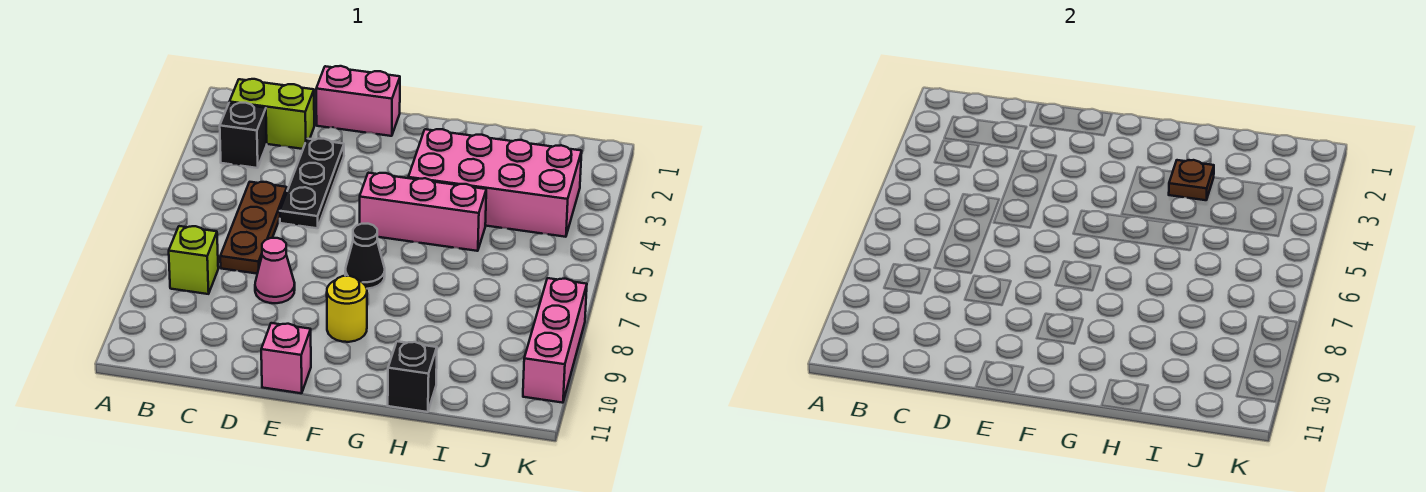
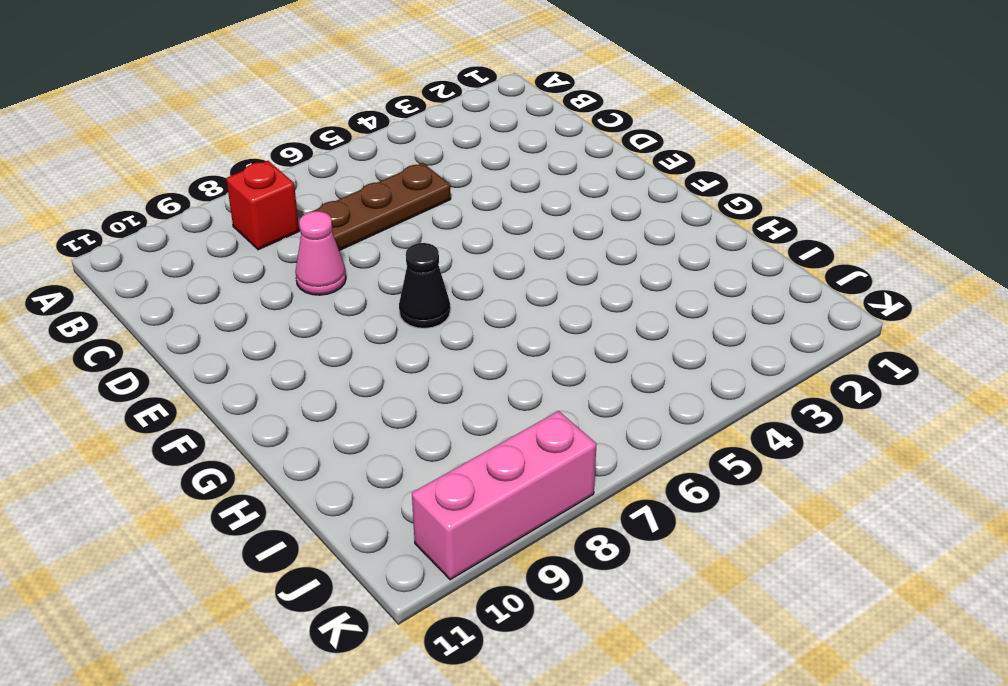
red brick B8 level 1 -> lime brick B8 level 1
none -> lime brick B2:C2 level 1
none -> black brick B3 level 1
none -> pink brick D1:E1 level 1

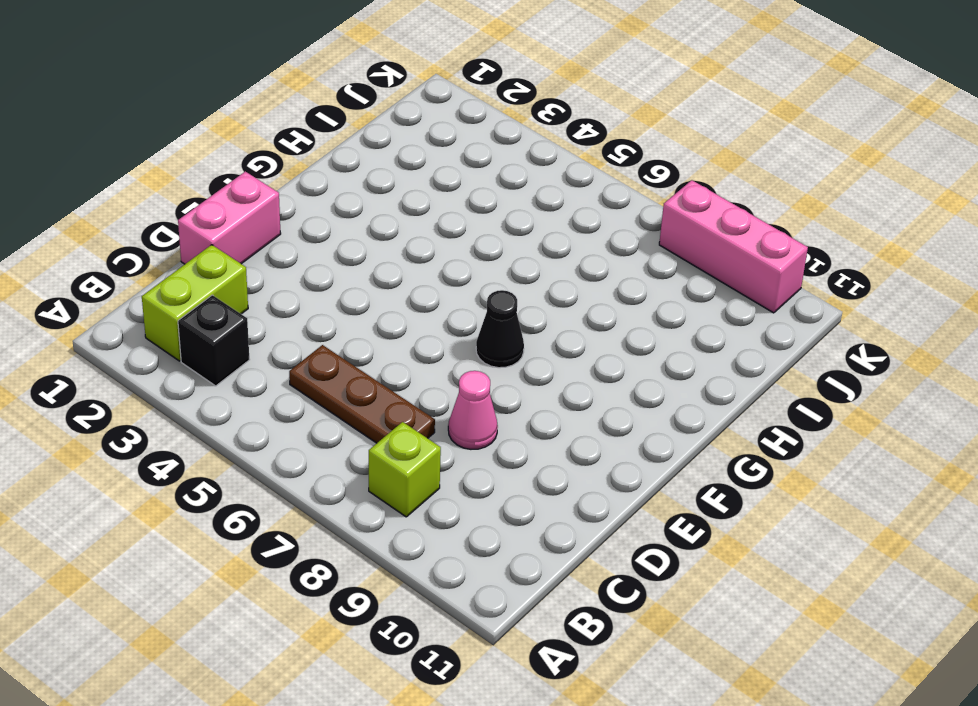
none -> black plate D3:D5 level 1
none -> pink brick E11 level 1
none -> pink brick F5:H5 level 1

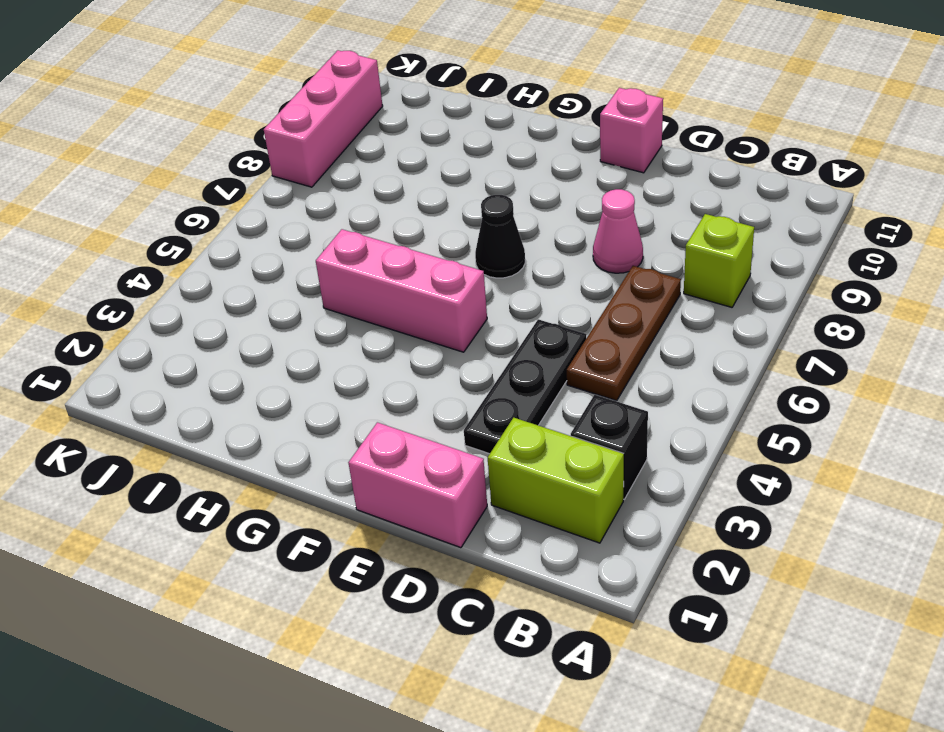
none -> yellow round brick F9 level 1
none -> pink brick G3:J4 level 1
none -> black brick H11 level 1

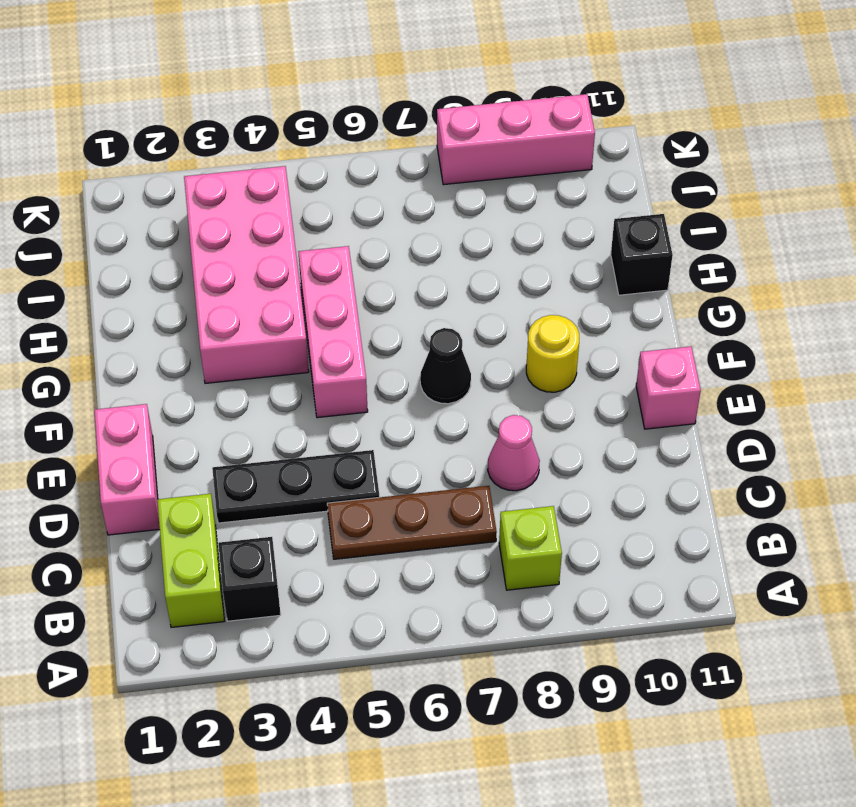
none -> brown plate H3 level 2

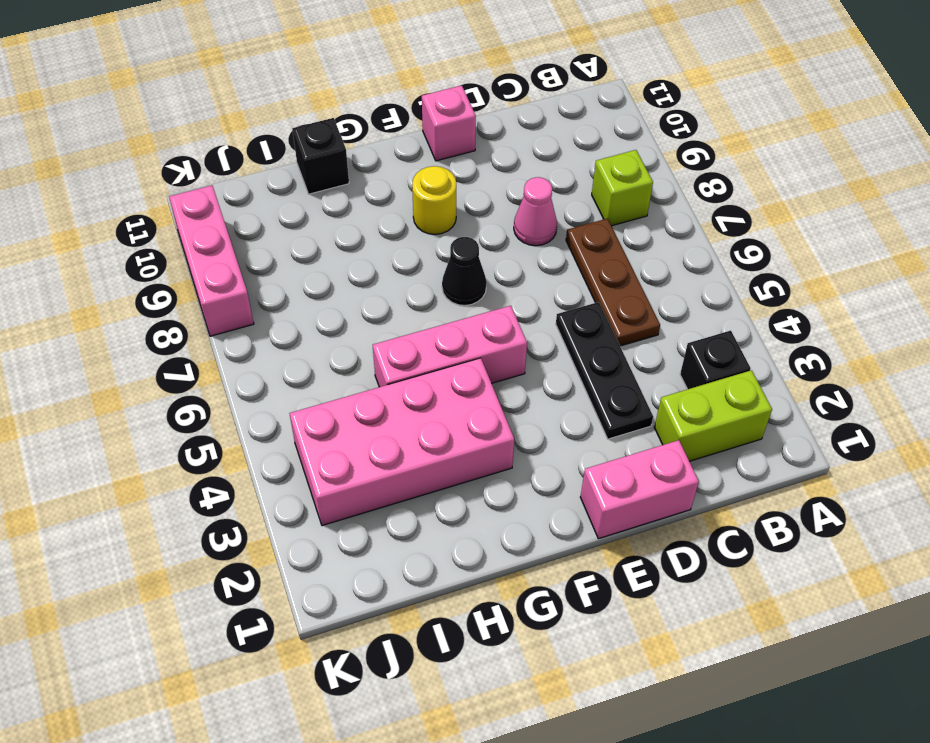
none -> brown plate H3 level 2

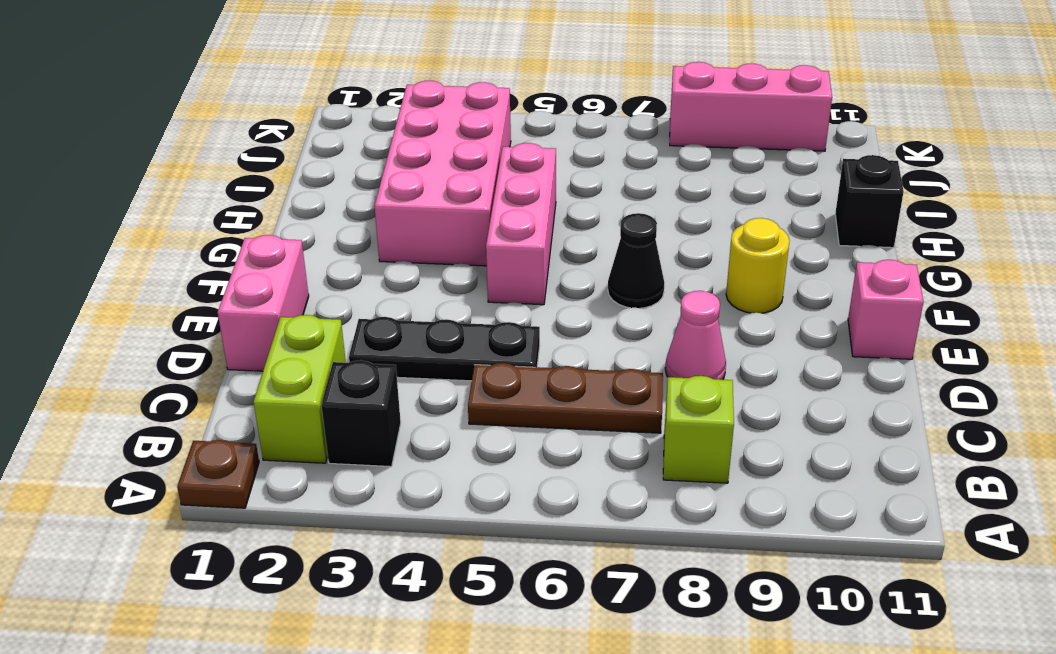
brown plate A1 level 1 -> brown plate H3 level 2

